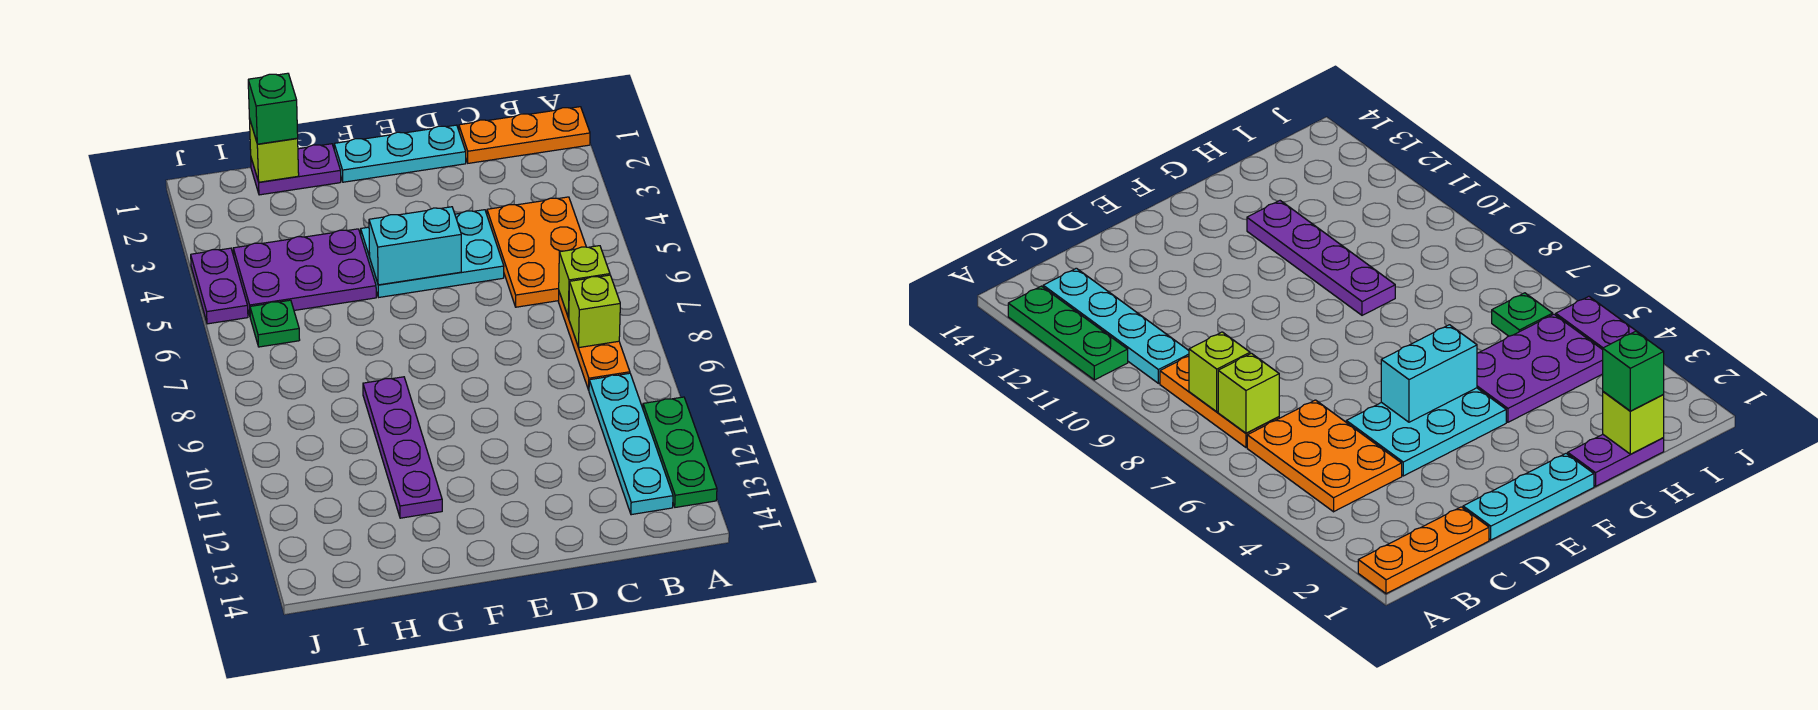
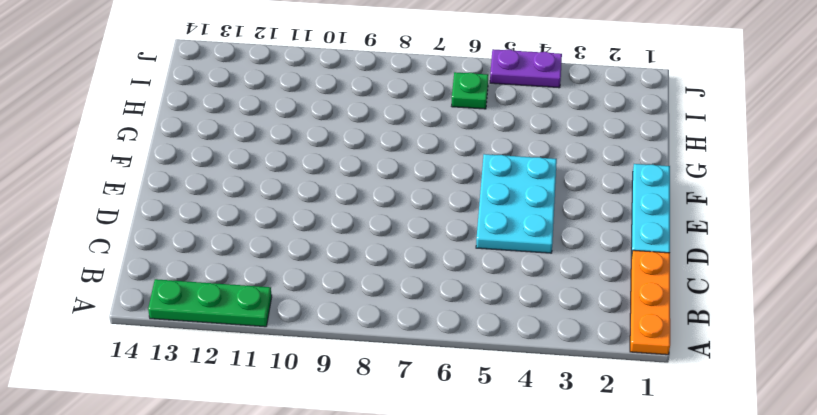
none -> orange plate B4:C6 level 1
none -> orange plate B7:B9 level 1
none -> cyan plate B10:B13 level 1

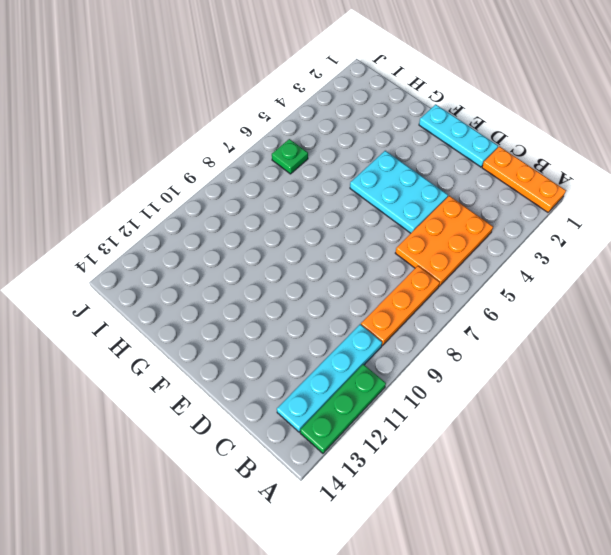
none -> purple plate G1:H1 level 1
none -> purple plate G4:I5 level 1
none -> purple plate G9:G12 level 1

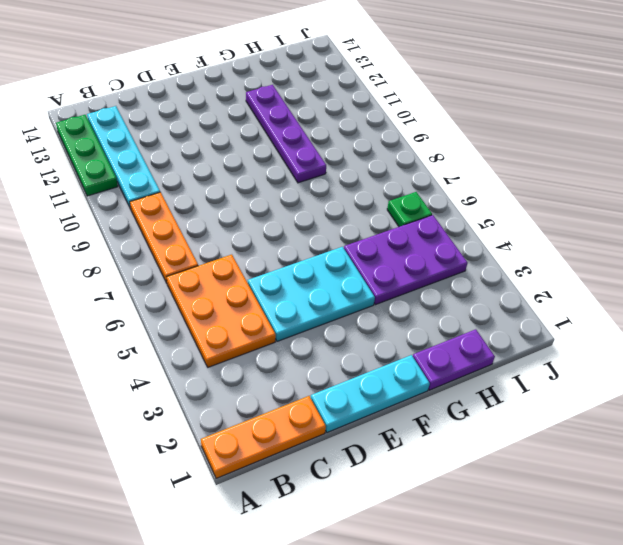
none -> purple plate J4:J5 level 1
none -> lime brick B7 level 2
none -> lime brick B8 level 2

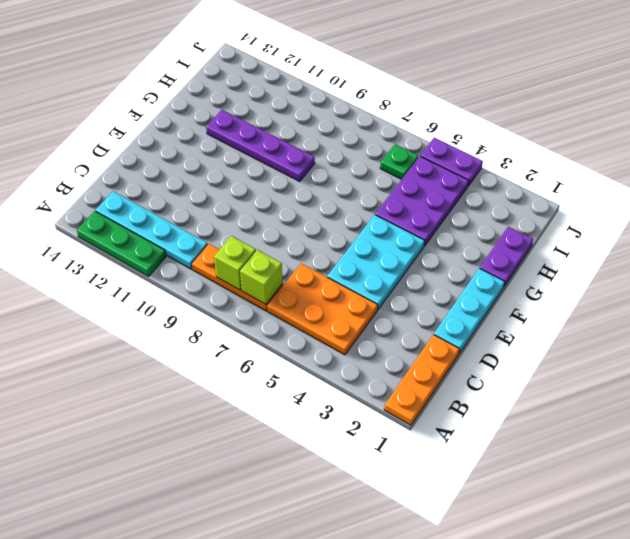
none -> cyan brick E5:F5 level 2
none -> lime brick H1 level 2
none -> green brick H1 level 3

